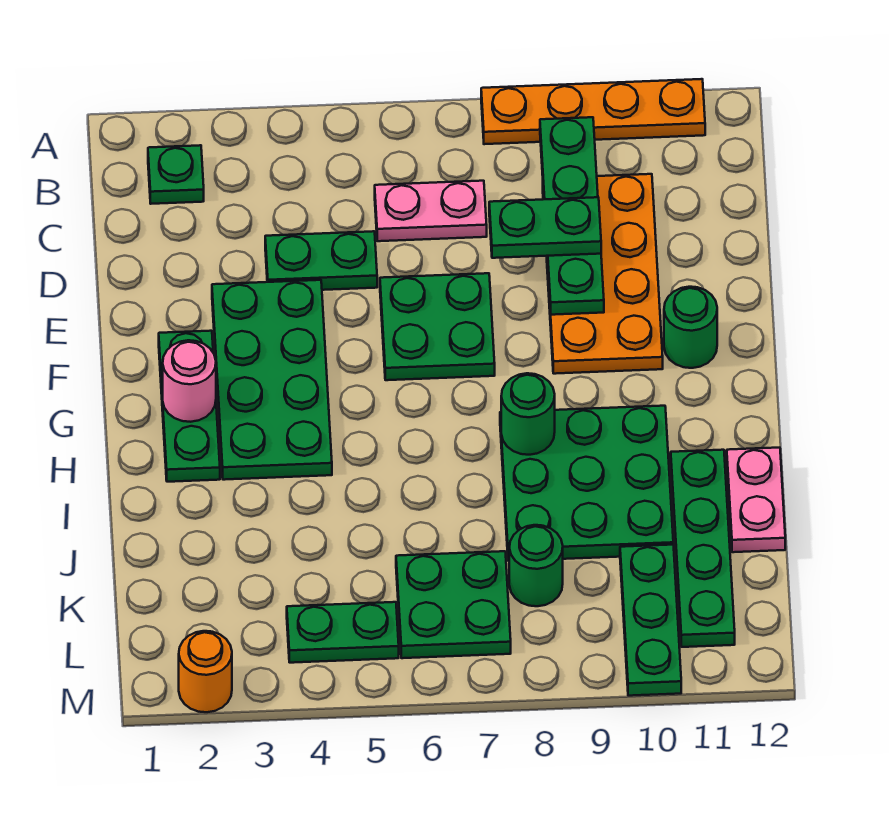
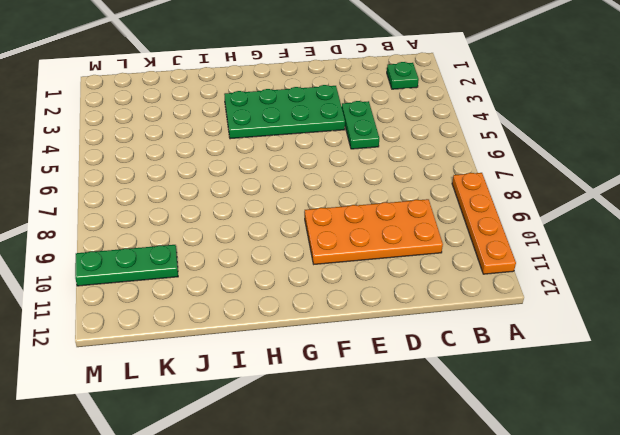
none -> pink plate C6:C7 level 1
none -> green plate E6:F7 level 1
none -> green plate F2:H2 level 1

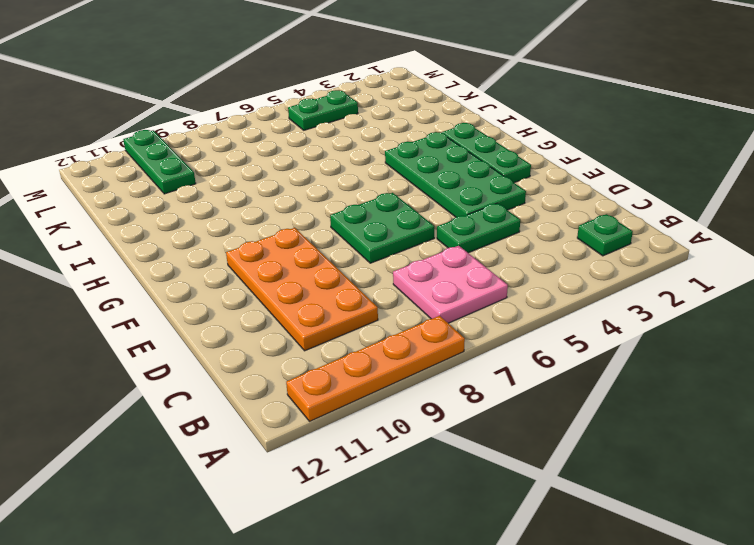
pink plate B6:C7 level 1 -> pink plate C6:C7 level 1
none -> green round brick F11 level 1
none -> green plate H8:J10 level 1
none -> green plate I11:L11 level 1

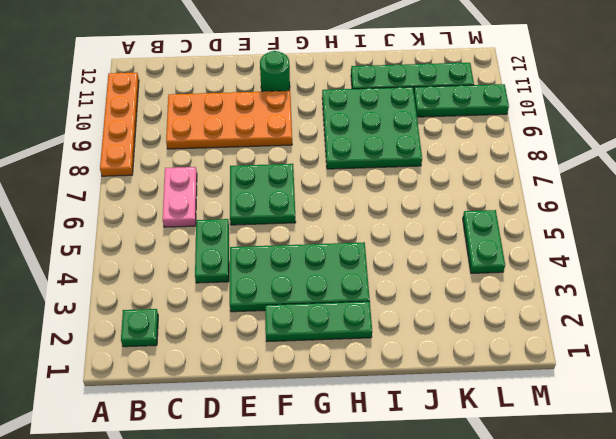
none -> pink plate I12:J12 level 1
none -> green plate K6:L7 level 1
none -> green round brick K8 level 1

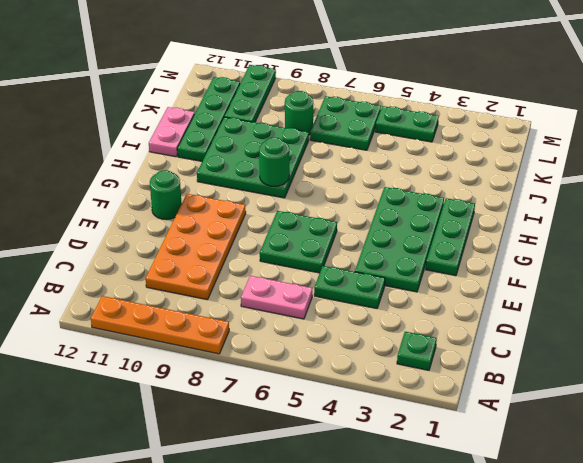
none -> orange round brick M2 level 1
none -> green plate B9:E9 level 2
none -> pink round brick G2 level 2

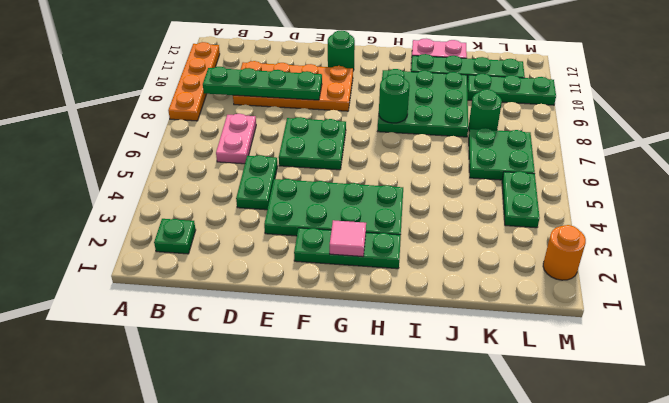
pink tile G2 level 2 -> pink round brick G2 level 2
none -> green plate D8:D9 level 3

